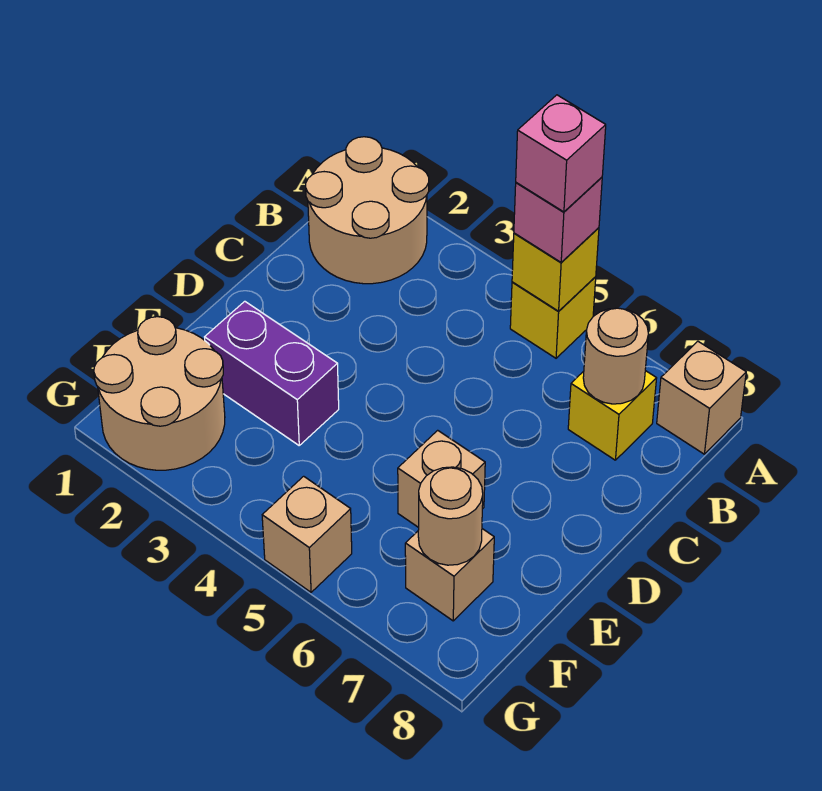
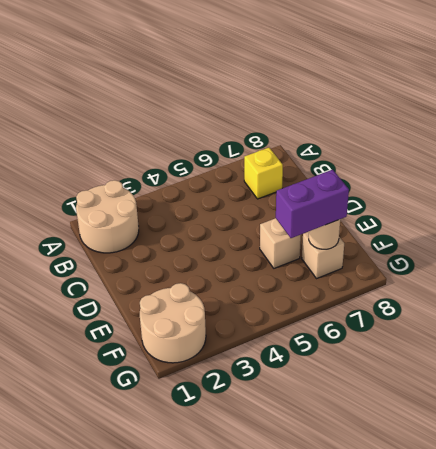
purple brick F6:F7 level 3 -> purple brick E2:E3 level 1
none -> yellow brick A5 level 1
none -> tan brick A8 level 1
none -> tan brick G5 level 1

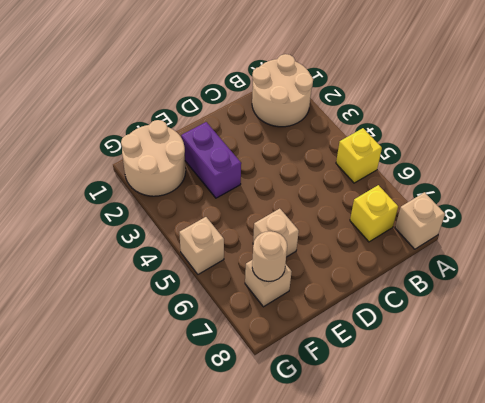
none -> yellow brick A5 level 2
none -> tan round brick B7 level 2
none -> pink brick A5 level 3

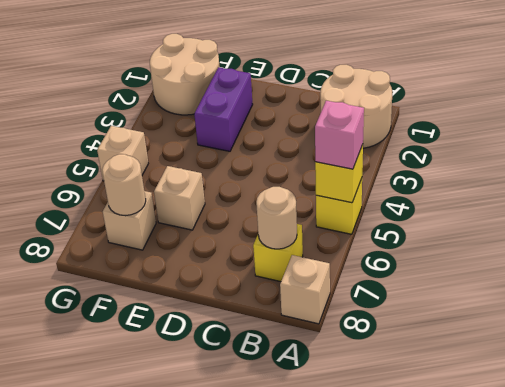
none -> pink brick A5 level 4

